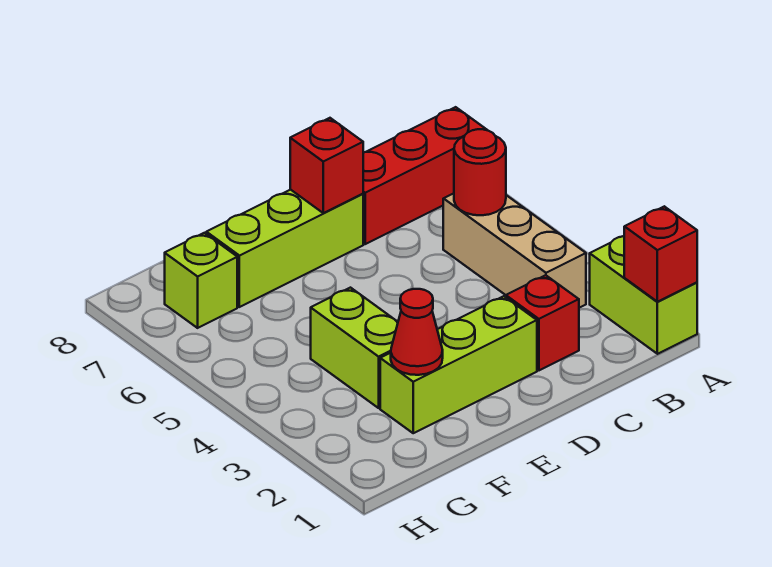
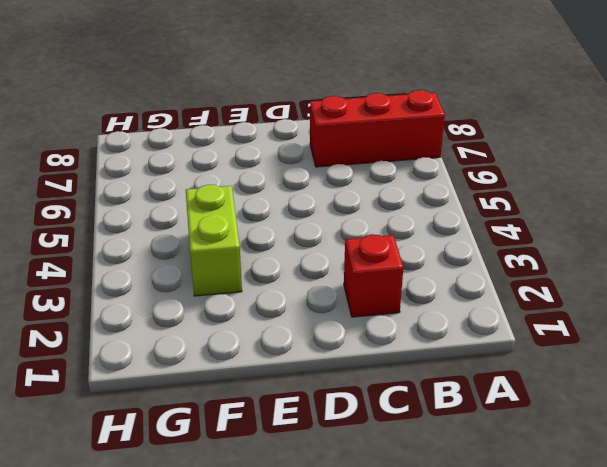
none -> lime brick A1:A2 level 1
none -> tan brick B3:B5 level 1
none -> lime brick D2:F2 level 1

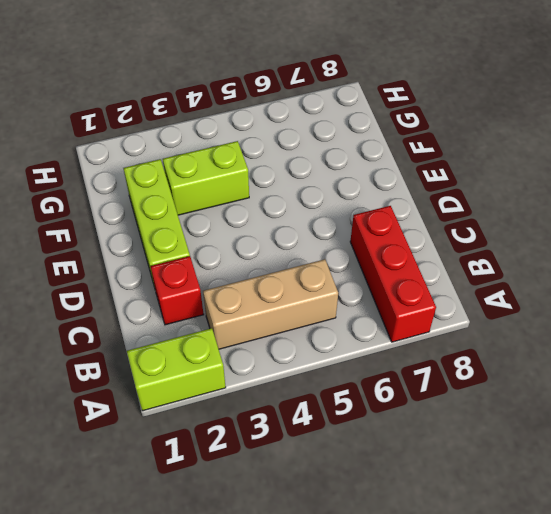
none -> lime brick D7:F7 level 1
none -> lime brick G7 level 1
none -> red brick A1 level 2

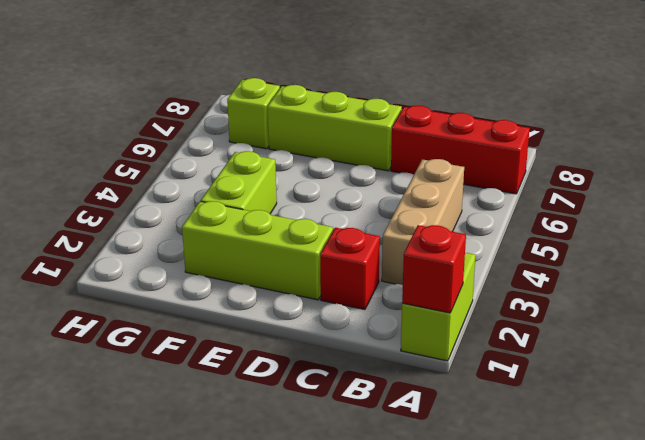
none -> red round brick B5 level 2
none -> red brick D7 level 2
none -> red cone F2 level 2

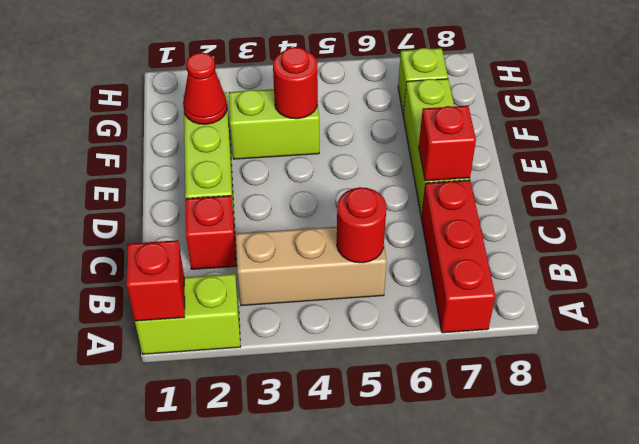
red round brick F4 level 2 -> none

